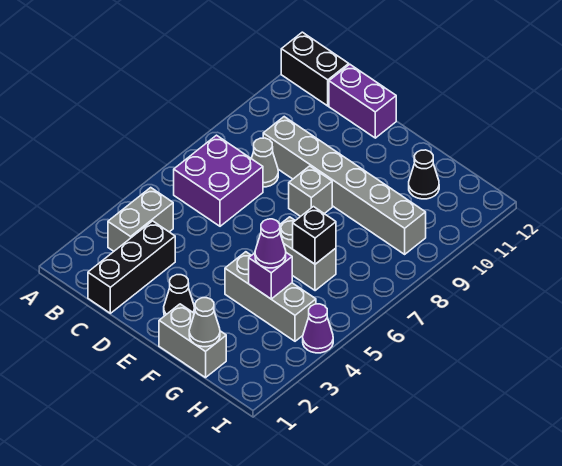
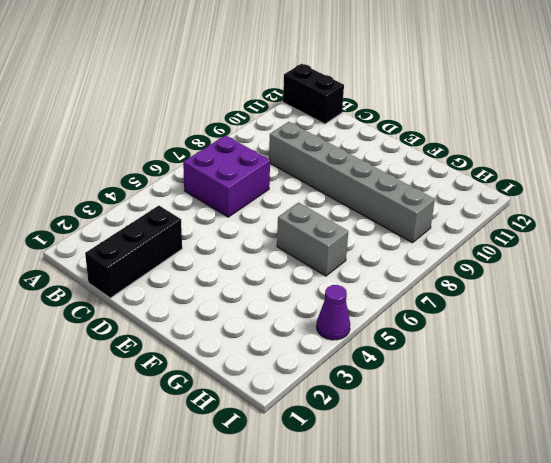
none -> grey brick B3:B4 level 1
none -> grey cone C8 level 1
none -> purple brick C12:D12 level 1

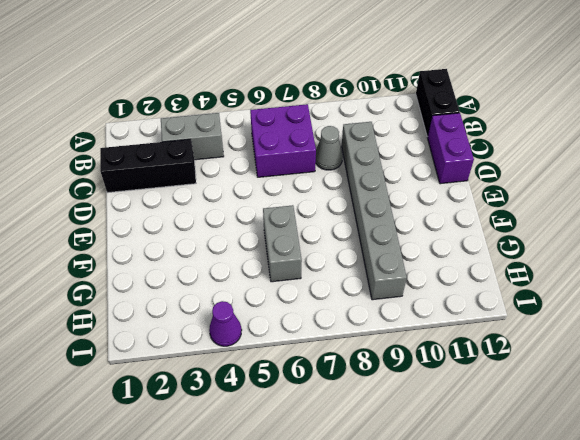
none -> black cone E2 level 1
none -> grey brick E8 level 1
none -> grey brick F1:G1 level 1

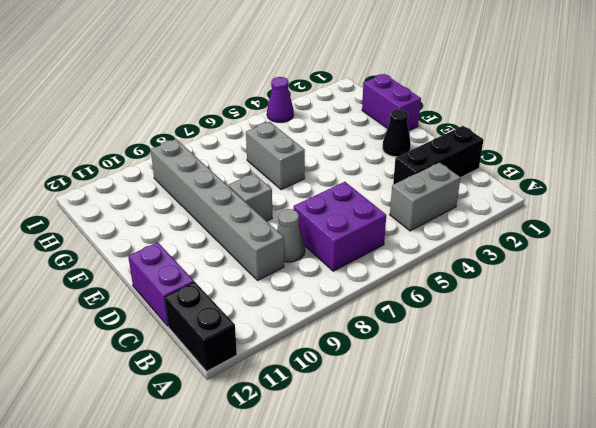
purple brick F1:G1 level 1 -> grey brick F1:G1 level 1
none -> grey brick F4:H4 level 1
none -> black cone G11 level 1
none -> grey cone G1 level 2

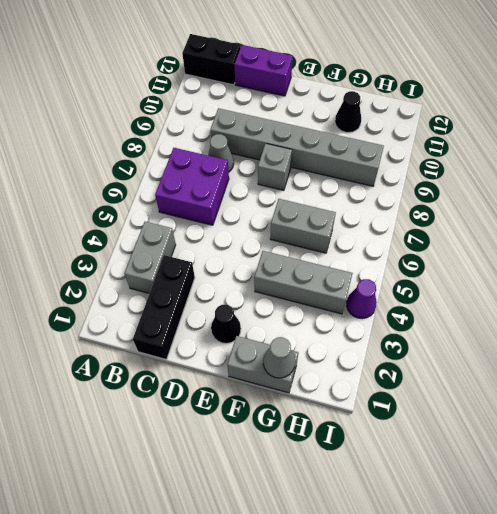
none -> purple brick G4 level 2
none -> black brick G6 level 2
none -> purple cone G4 level 3

